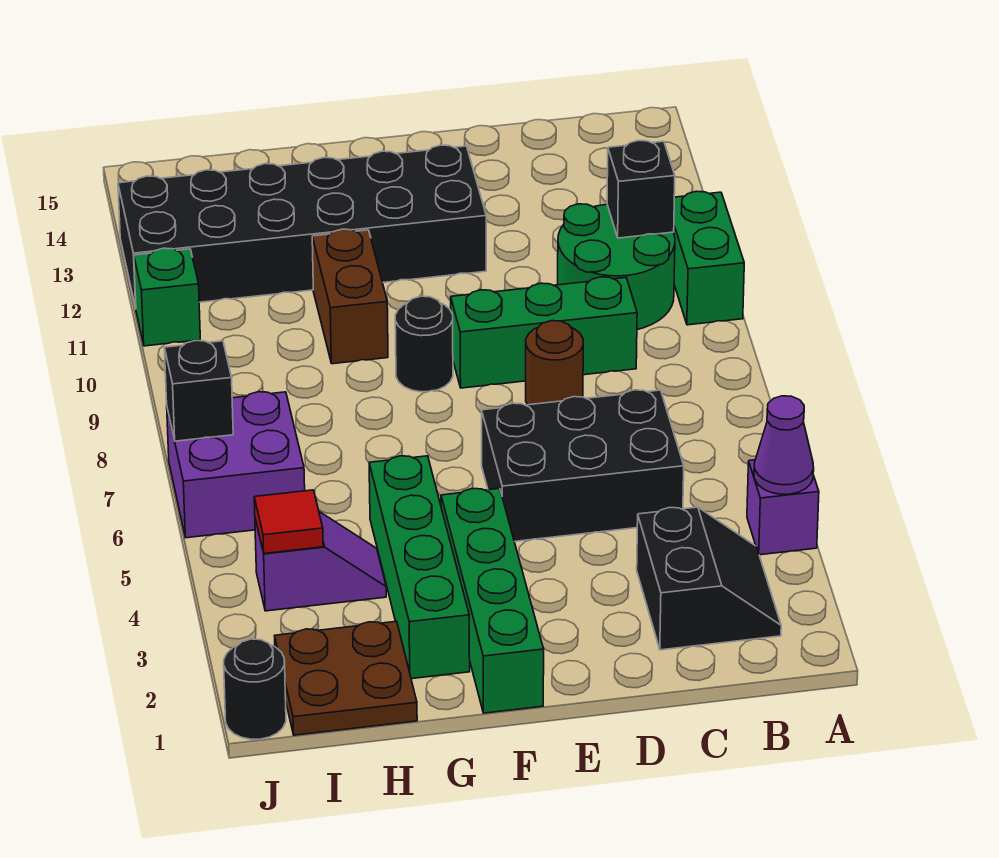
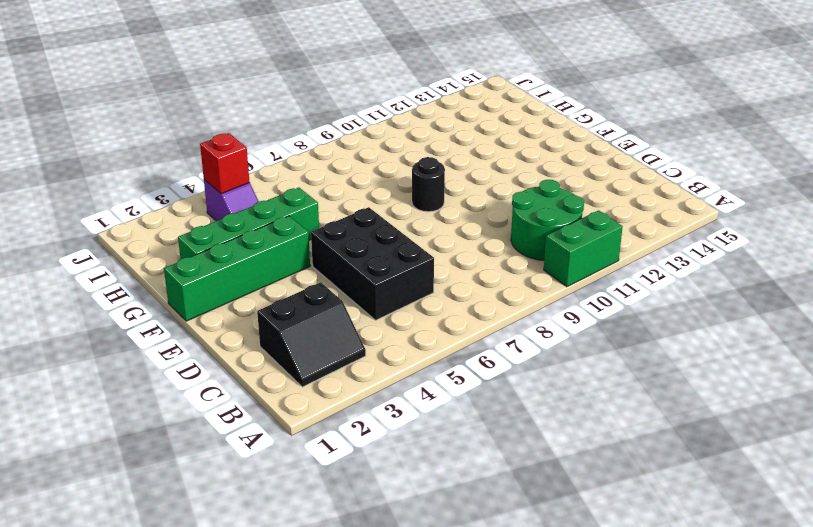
red brick I4 level 2 -> red tile I4 level 2
none -> purple brick A4 level 1
none -> green brick C9:E9 level 1
none -> brown round brick D8 level 1

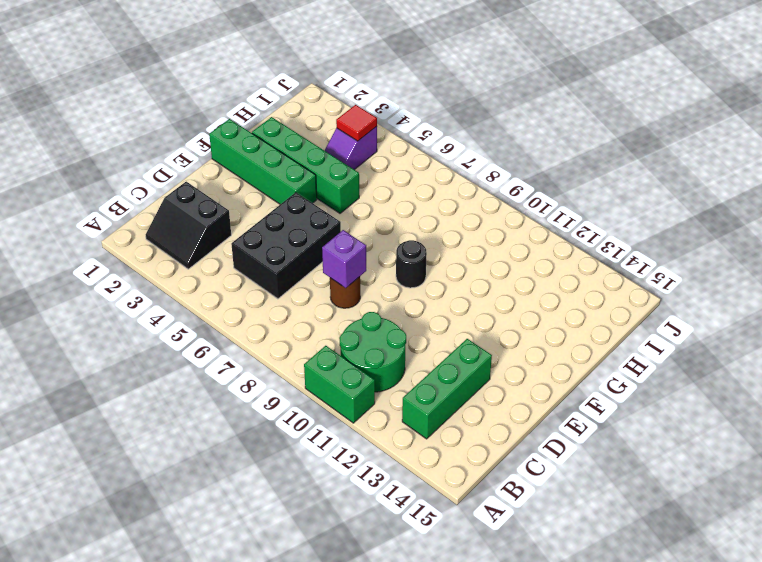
green brick B13:D13 level 1 -> green brick C9:E9 level 1
purple brick D8 level 2 -> purple brick A4 level 1
none -> black brick E12:J13 level 1
none -> brown brick G10:G11 level 1
none -> brown plate H1:I2 level 1

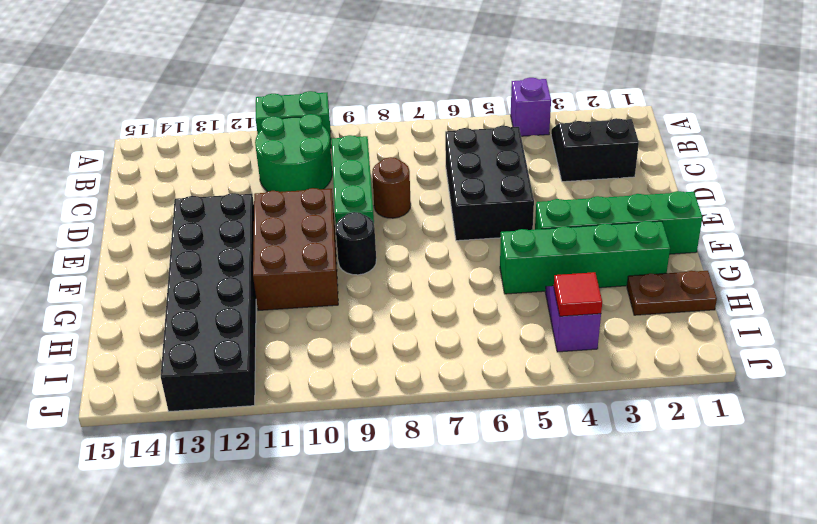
brown brick E10:G11 level 1 -> brown brick G10:G11 level 1
brown plate H1:H2 level 1 -> brown plate H1:I2 level 1
none -> purple brick I6:J7 level 1
none -> black round brick J1 level 1
none -> green brick J11 level 1

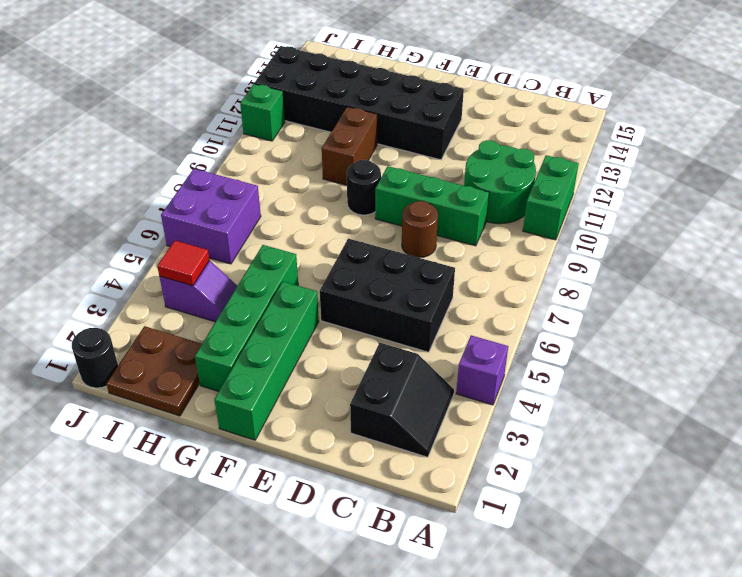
none -> purple cone A4 level 2
none -> black brick B11 level 2
none -> black brick J7 level 2

